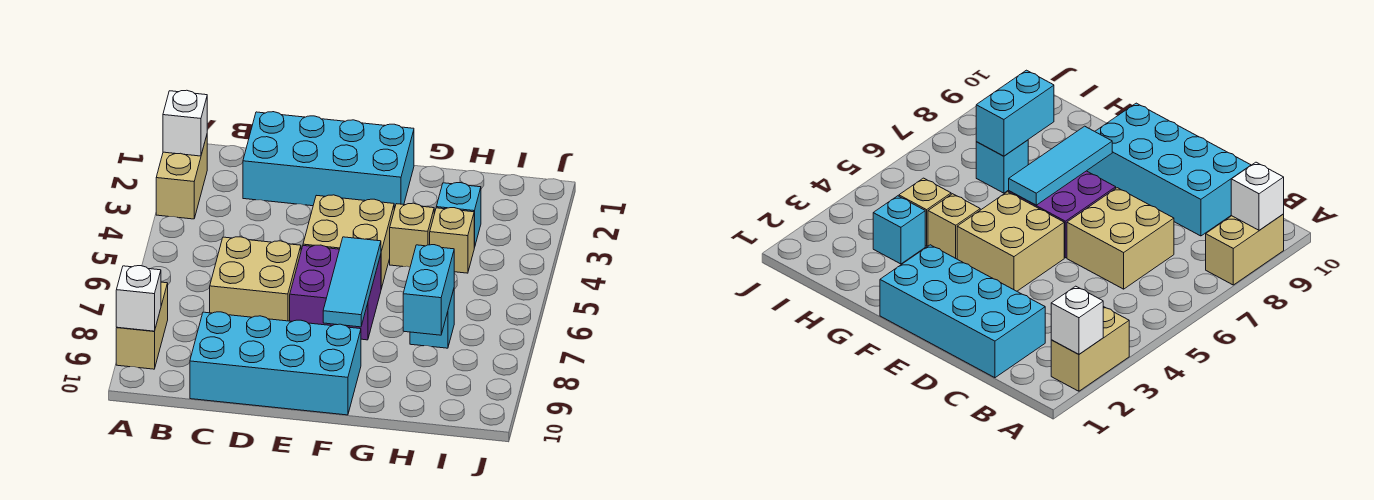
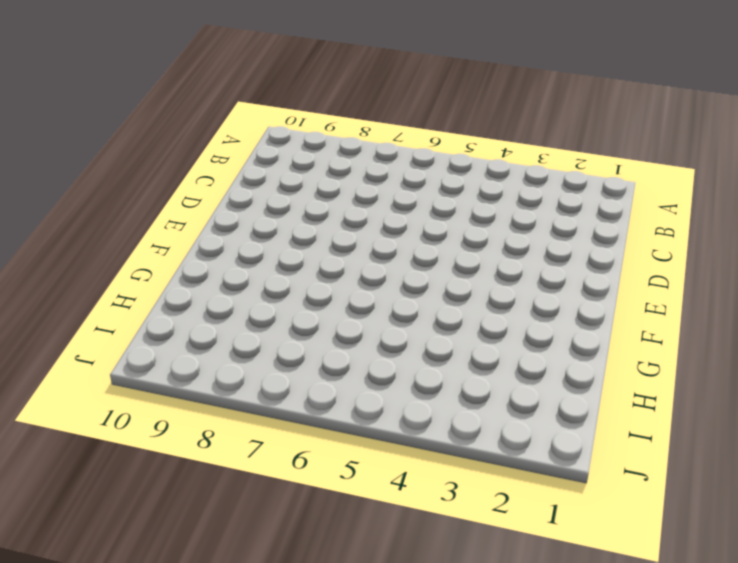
none -> tan brick A2:A3 level 1
none -> tan brick A8:A9 level 1
none -> cyan brick C1:F2 level 1

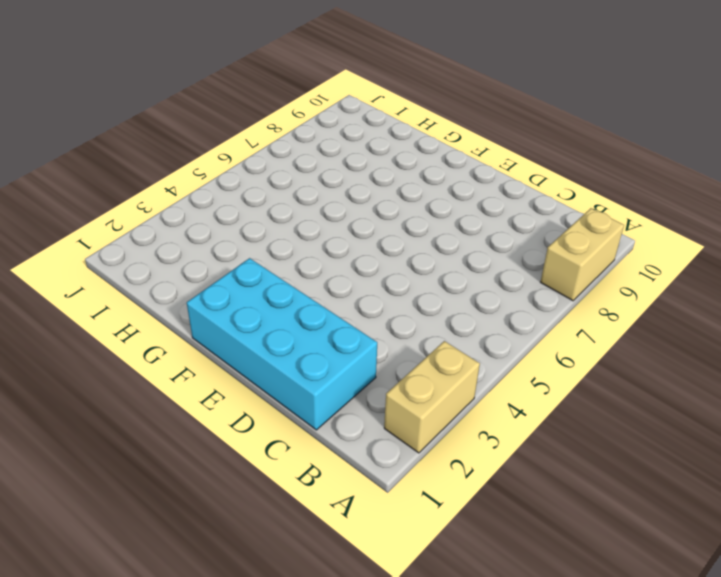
none -> tan brick C6:D7 level 1
none -> cyan brick C9:F10 level 1
none -> tan brick E4:F5 level 1

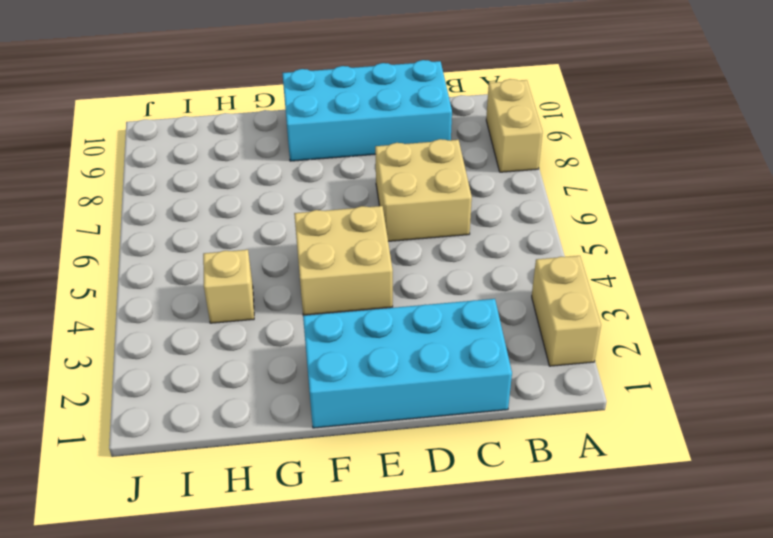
none -> purple brick E6:F7 level 1
none -> tan brick G4 level 1
none -> cyan brick H3 level 1

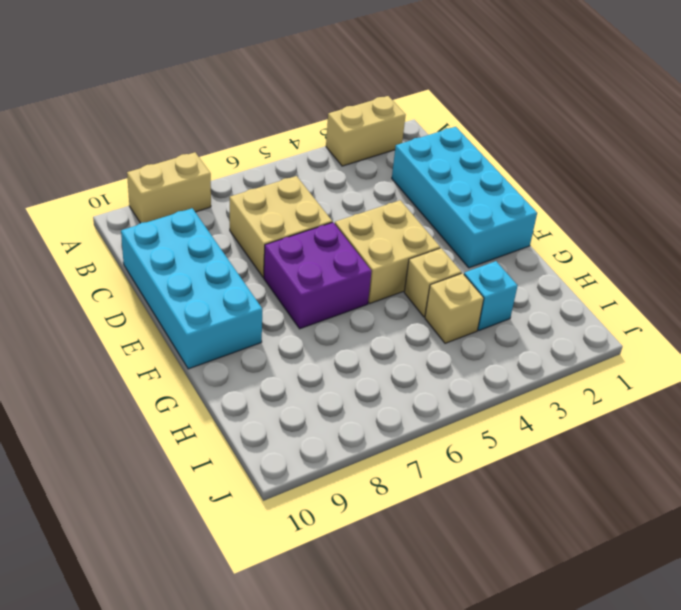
none -> cyan brick H7 level 1
none -> white brick A2 level 2
none -> white brick A9 level 2

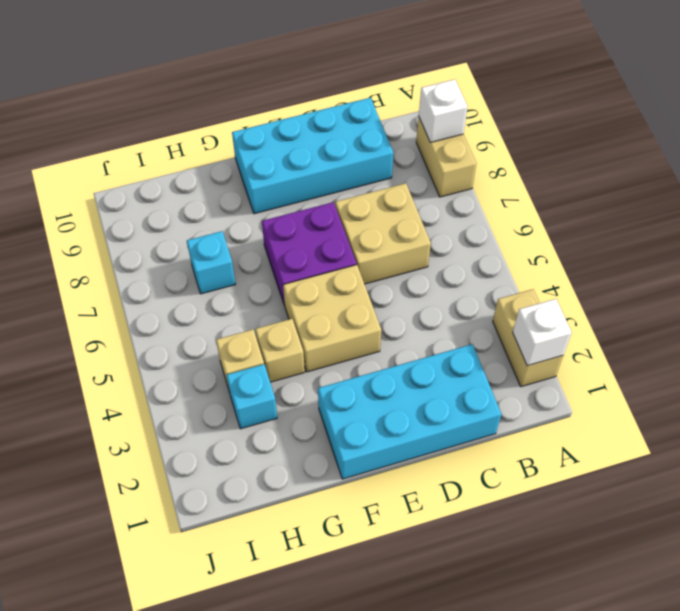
none -> cyan tile F6:F8 level 2
none -> cyan brick H7:H8 level 2

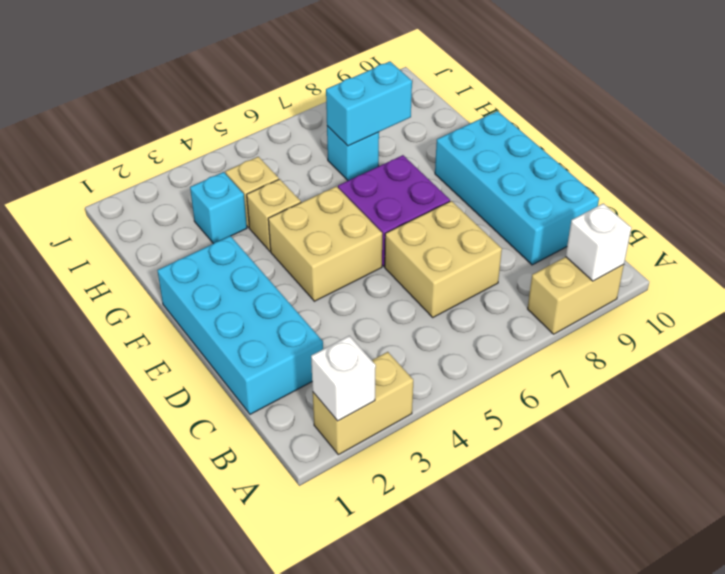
none -> cyan tile F6:F8 level 2

